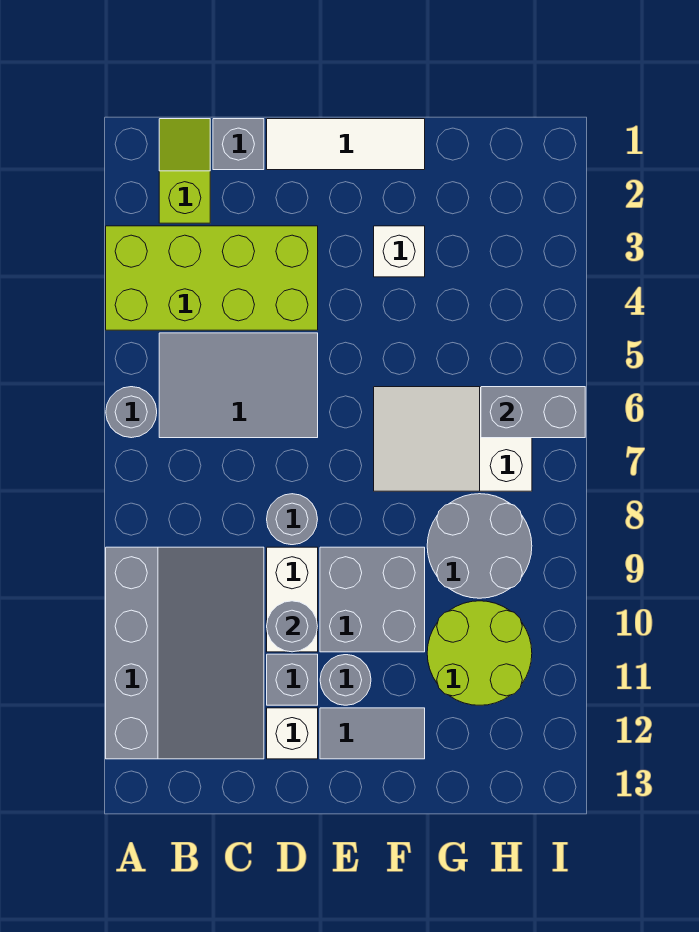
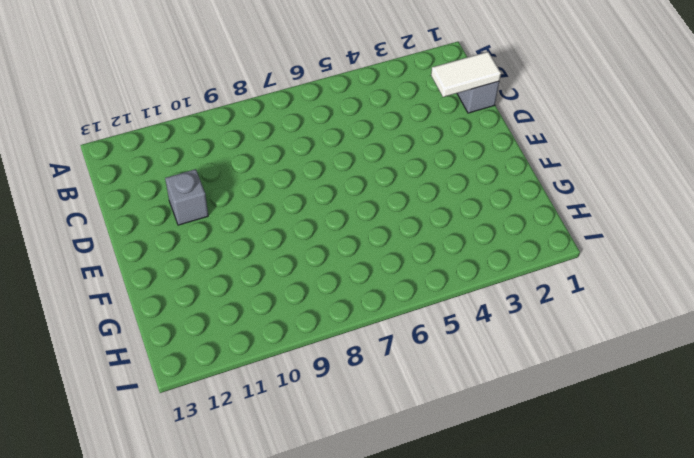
white tile C1:C2 level 2 -> none
none -> lime brick A3:D4 level 1
none -> grey round brick A6 level 1
none -> grey slope A9:C12 level 1 top A

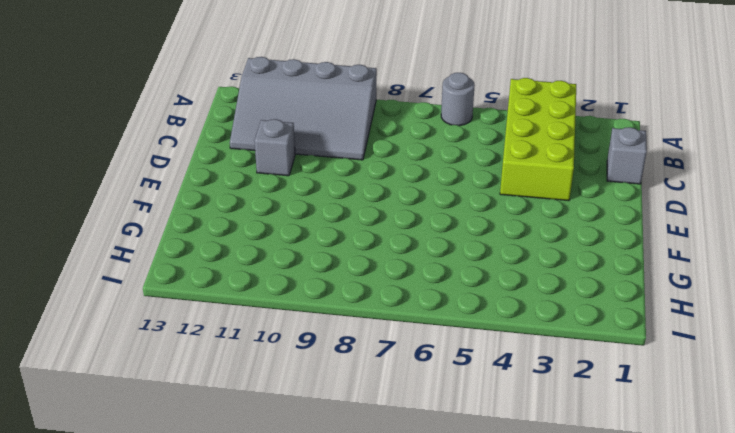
none -> lime slope B1:B2 level 1 top 2
none -> grey tile B5:D6 level 1
none -> white tile D1:F1 level 1

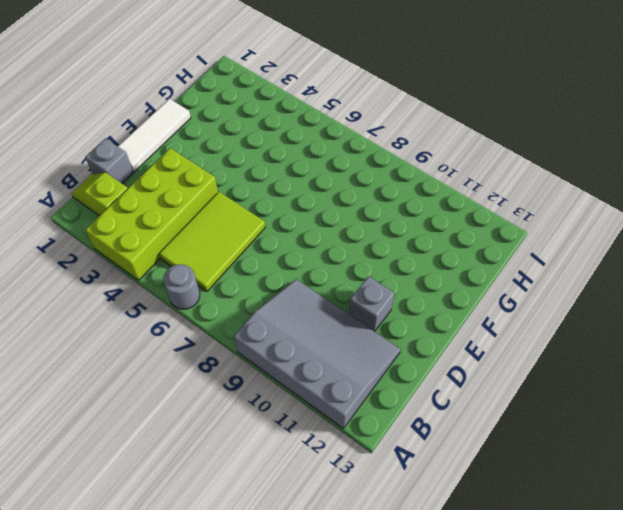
lime tile B5:D6 level 1 -> grey tile B5:D6 level 1
none -> grey round brick D8 level 1
none -> white brick D9:D10 level 1
none -> white brick D12 level 1

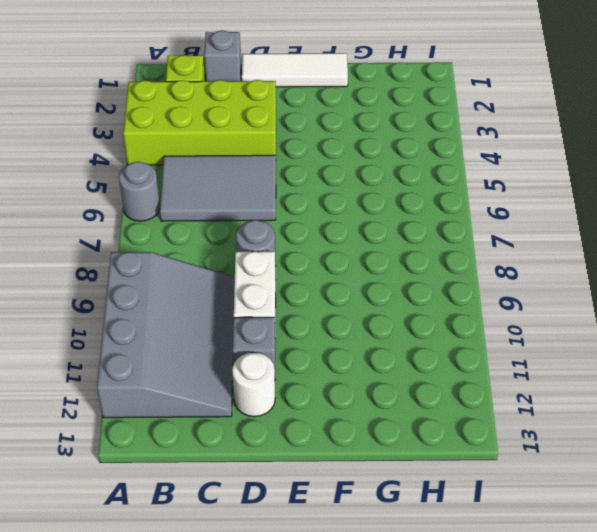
white round brick D12 level 1 -> white brick D12 level 1
none -> grey brick E9:F10 level 1
none -> grey round brick E11 level 1
none -> grey tile E12:F12 level 1

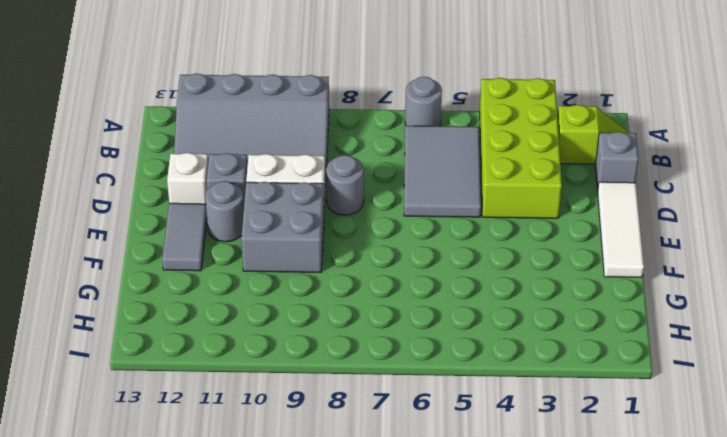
none -> white brick F3 level 1
none -> white slope F6:H7 level 1 top H
none -> grey round brick G8:H9 level 1

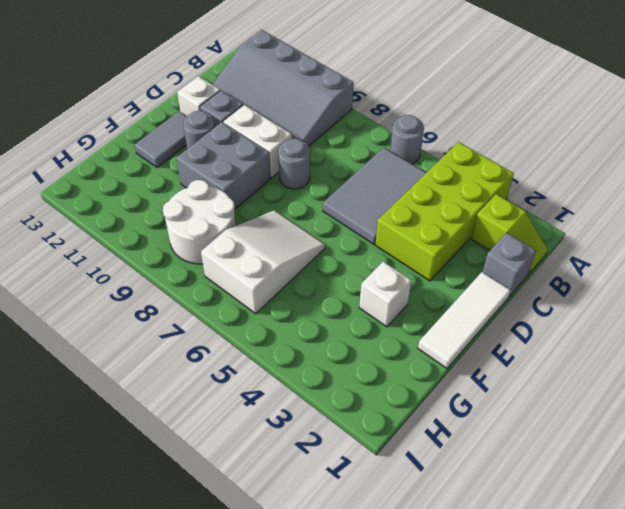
white round brick G8:H9 level 1 -> grey round brick G8:H9 level 1
none -> lime round brick G10:H11 level 1
none -> grey round brick D10 level 2
none -> grey brick H6:I6 level 2

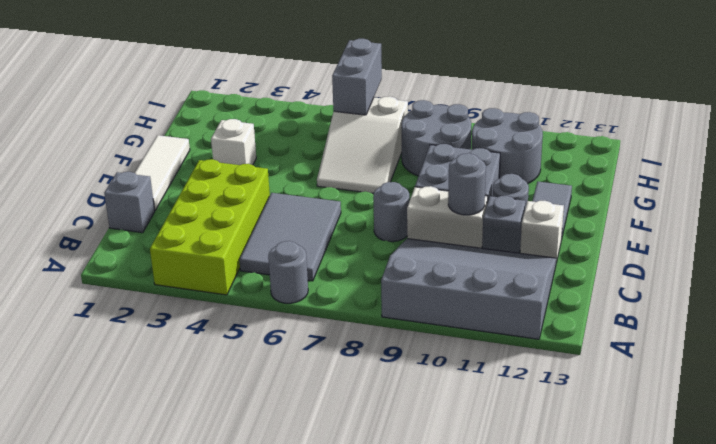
grey round brick G10:H11 level 1 -> lime round brick G10:H11 level 1
none -> lime slope B1:B2 level 1 top 2

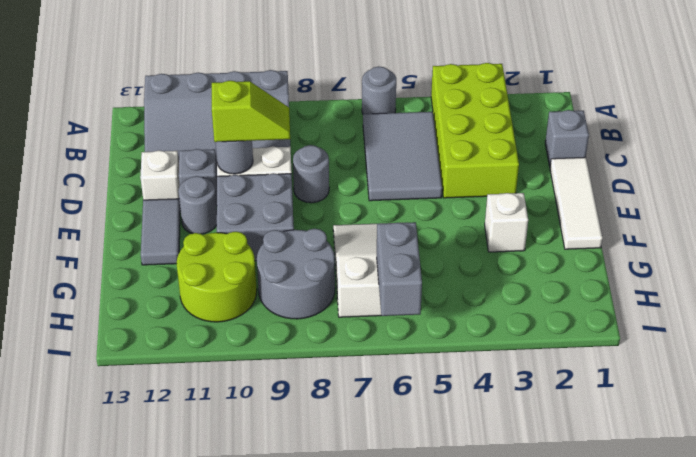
lime slope D9:D10 level 3 top 10 -> lime slope B1:B2 level 1 top 2

